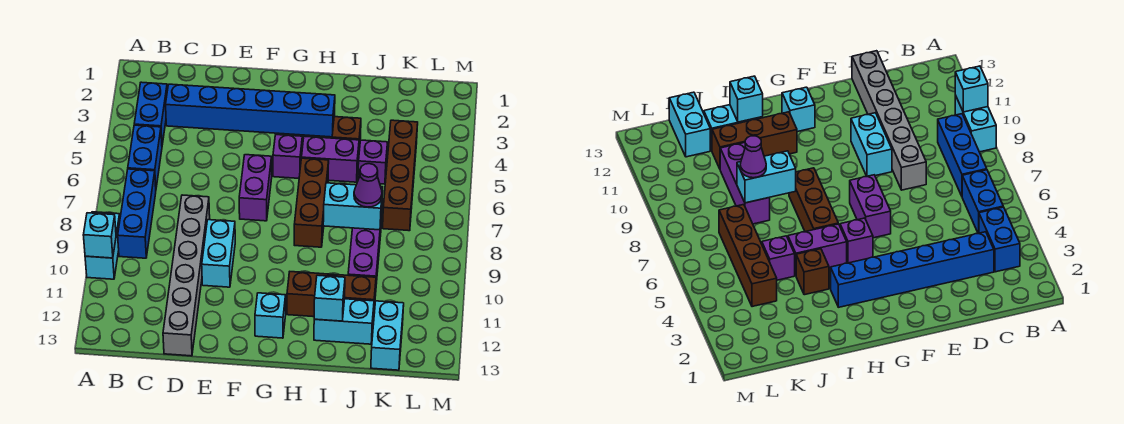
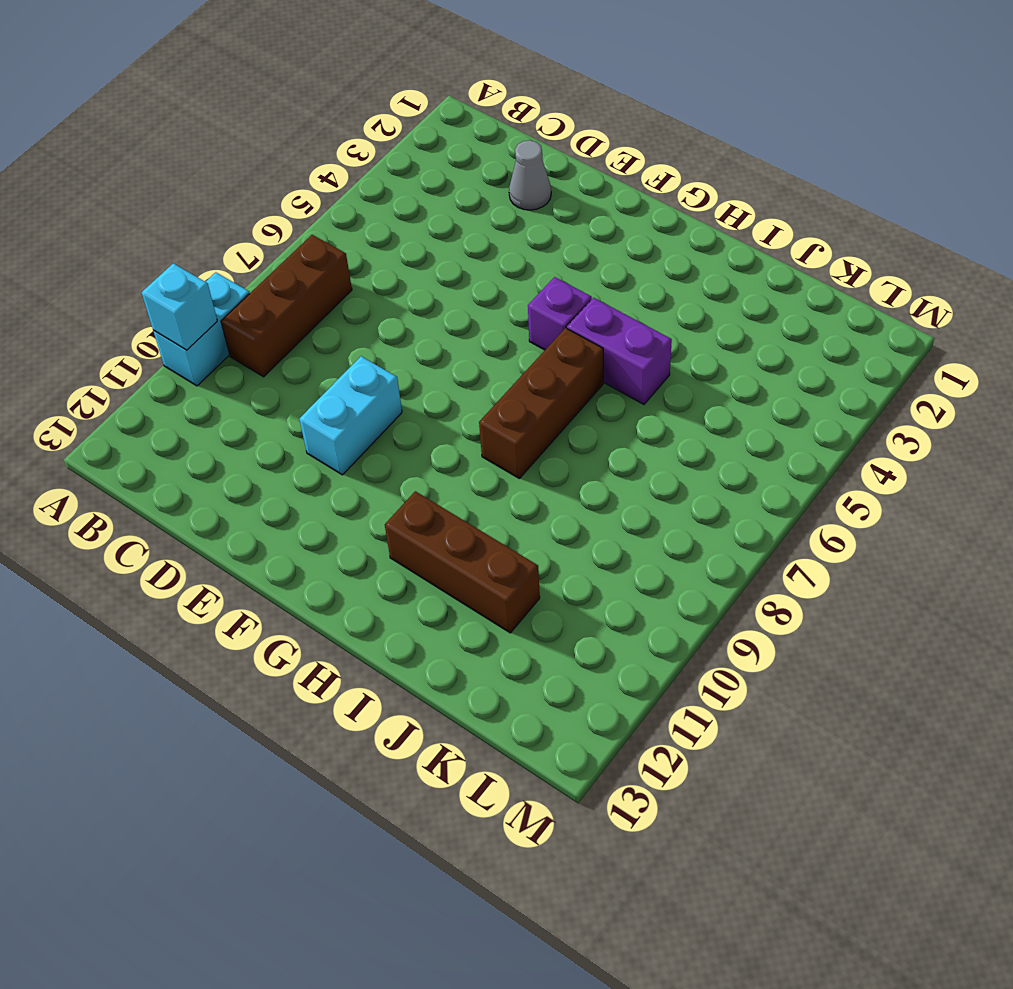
brown brick B7:B9 level 1 -> blue brick B7:B9 level 1
grey cone D2 level 1 -> none
none -> blue brick B3:B4 level 1
none -> blue brick B5:B6 level 1
none -> blue brick C3:H3 level 1

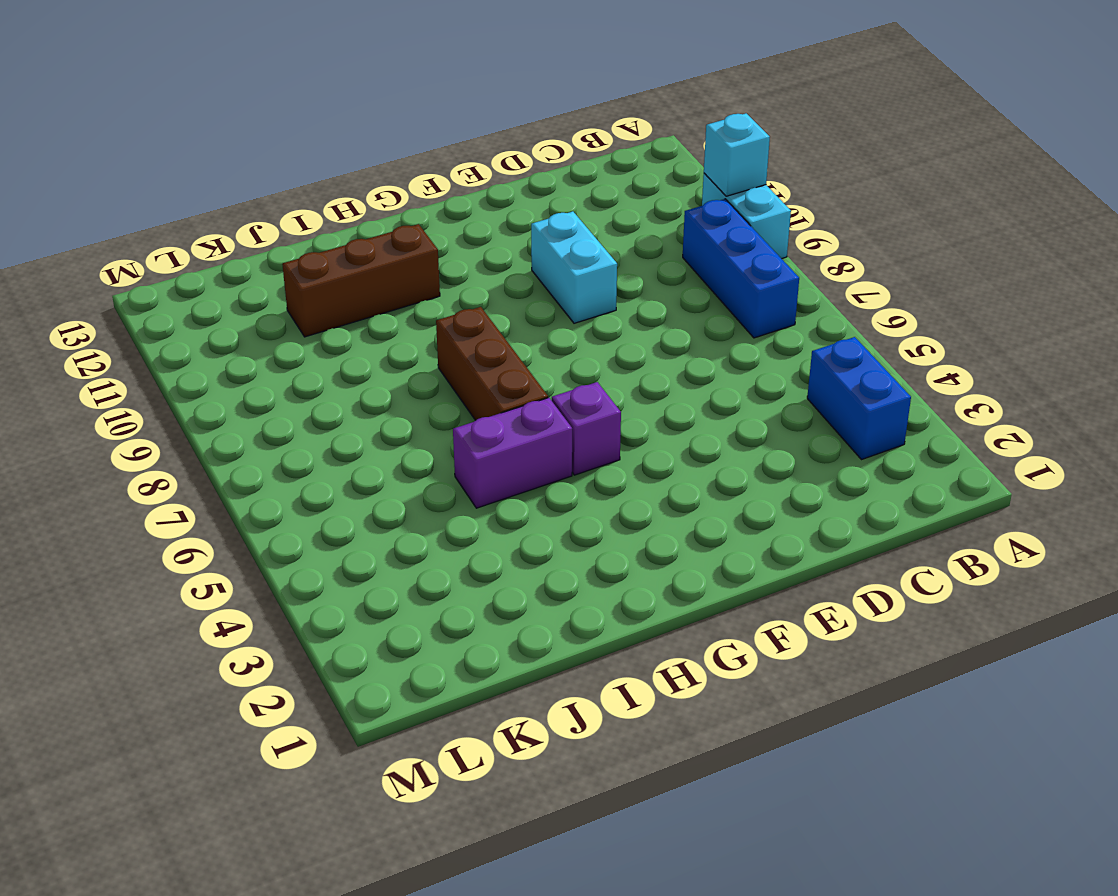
none -> blue brick B5:B6 level 1
none -> blue brick C3:H3 level 1
none -> grey brick D8:D13 level 1

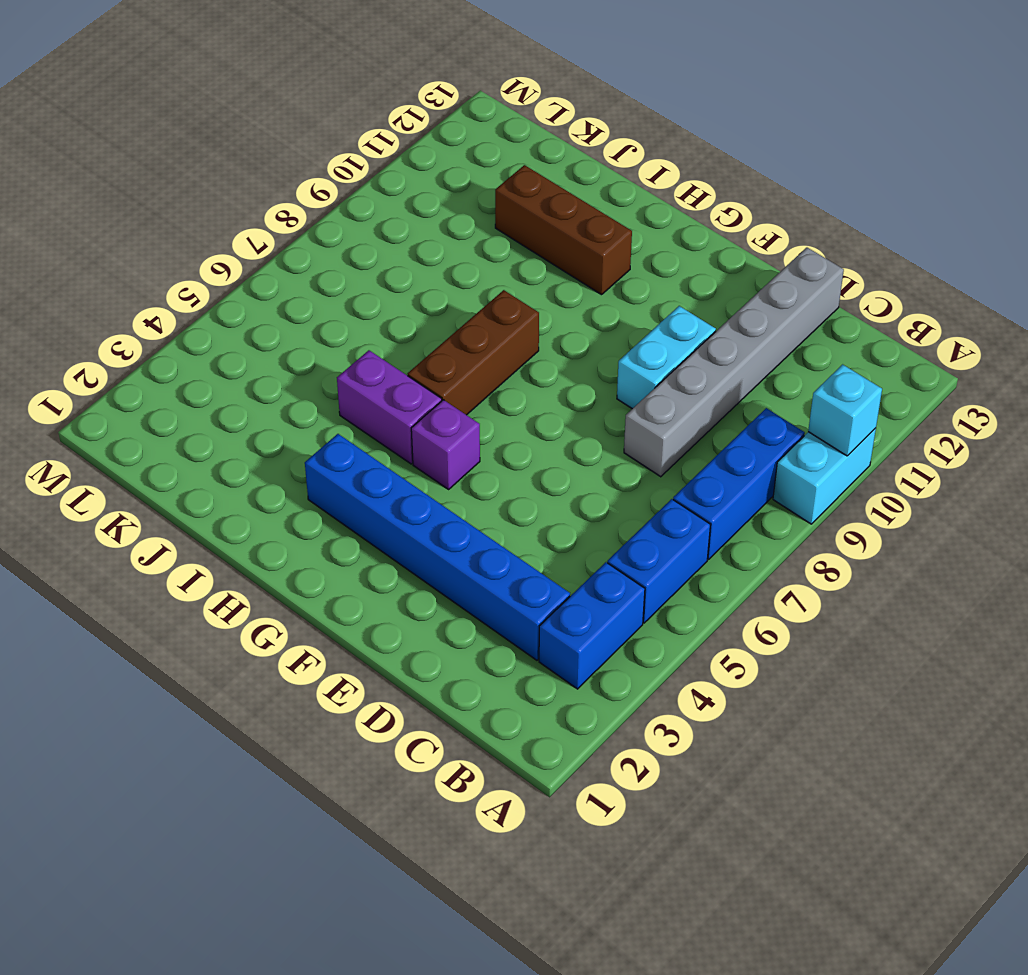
none -> purple brick F6:F7 level 1
none -> cyan brick G12 level 1
none -> brown brick I4 level 1

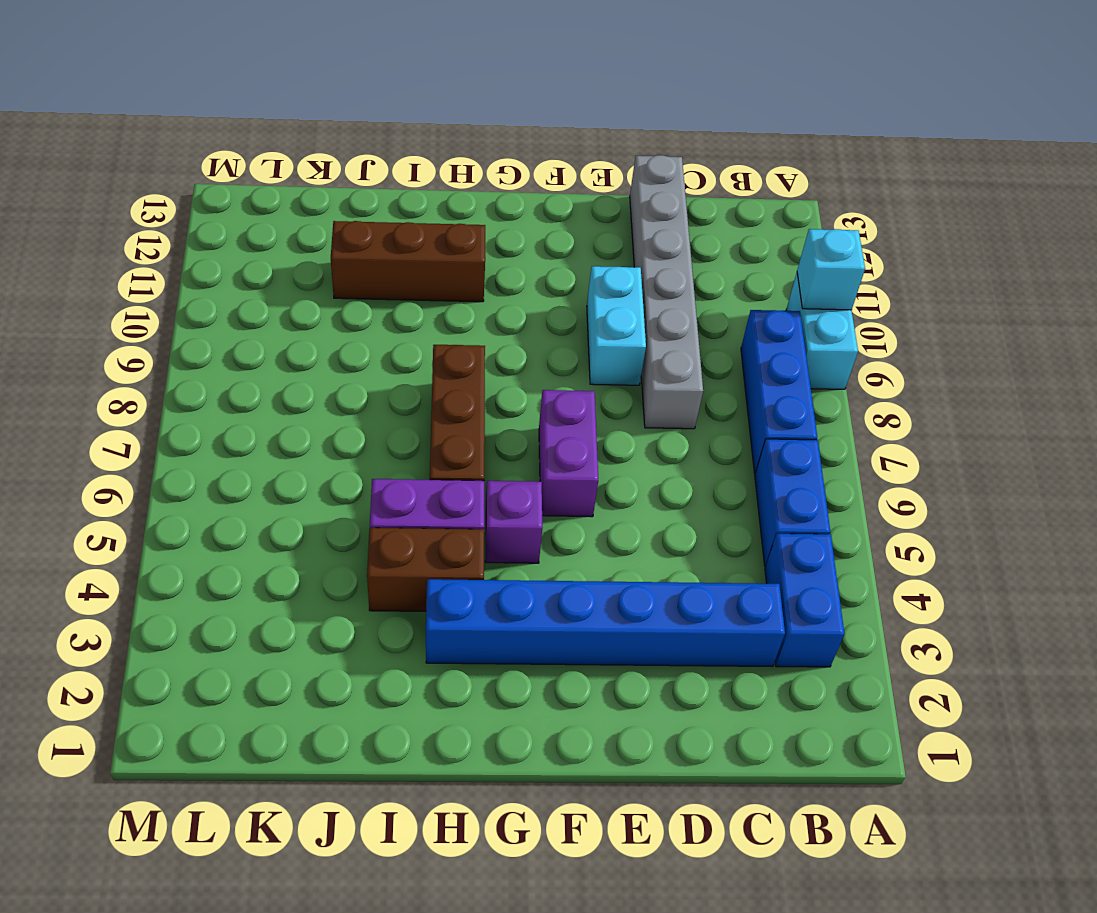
brown brick H4:I4 level 1 -> brown brick I4 level 1
none -> cyan brick G12 level 1
none -> cyan brick I12:J12 level 1
none -> purple brick J5 level 1

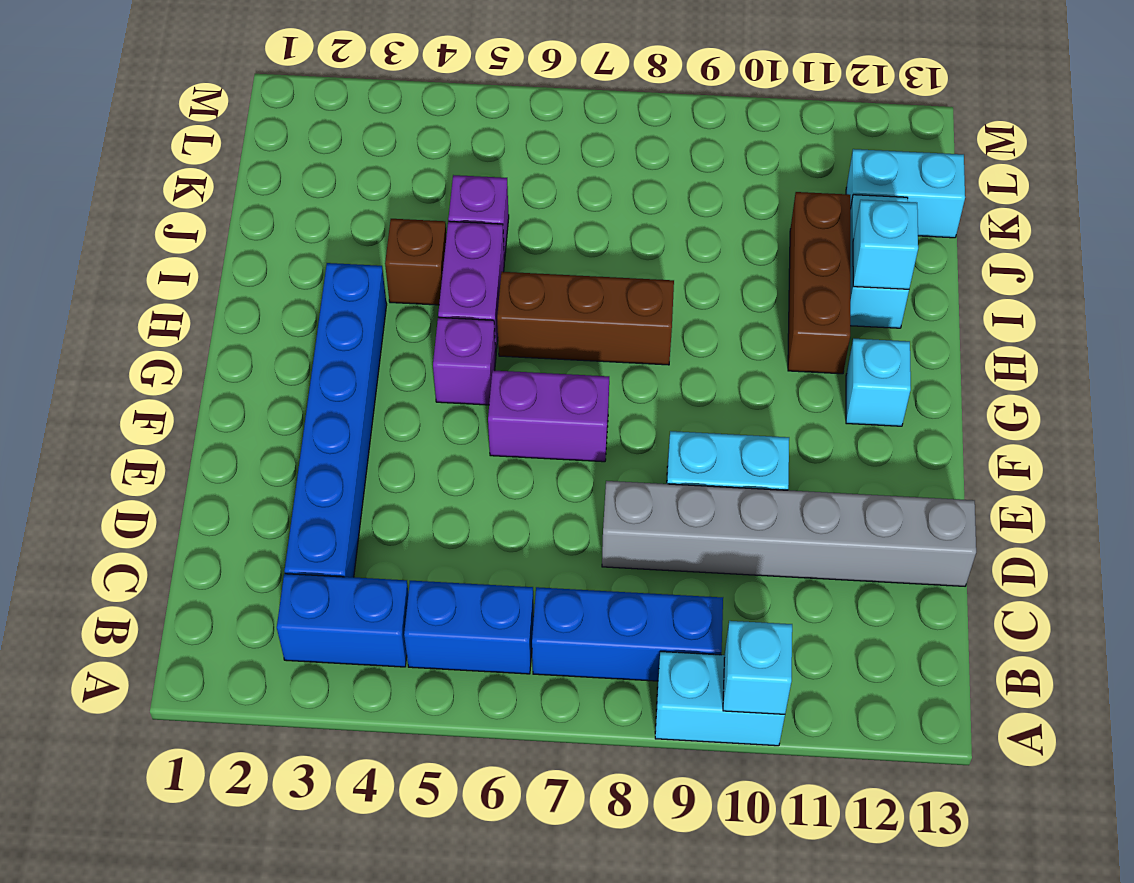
none -> purple brick J8:J10 level 1
none -> brown brick K4:K7 level 1
none -> cyan brick I8:J8 level 2

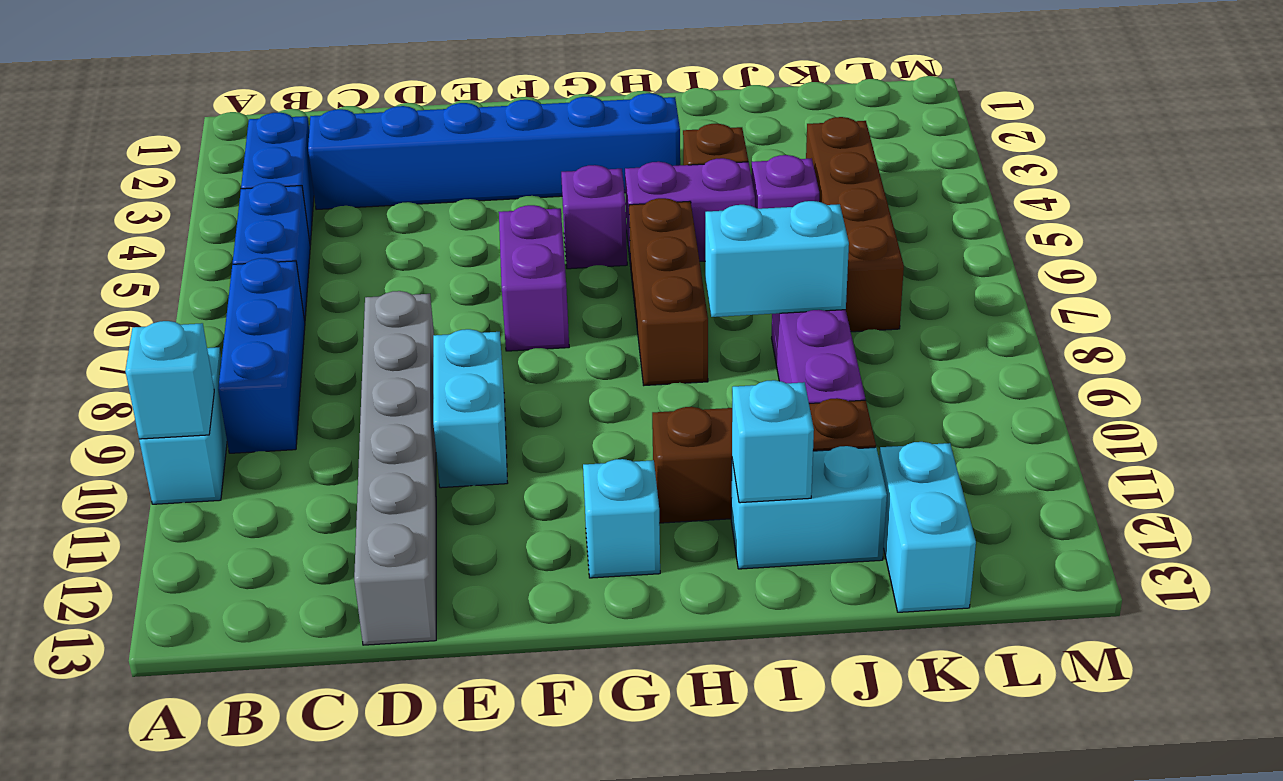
none -> purple cone J8 level 3

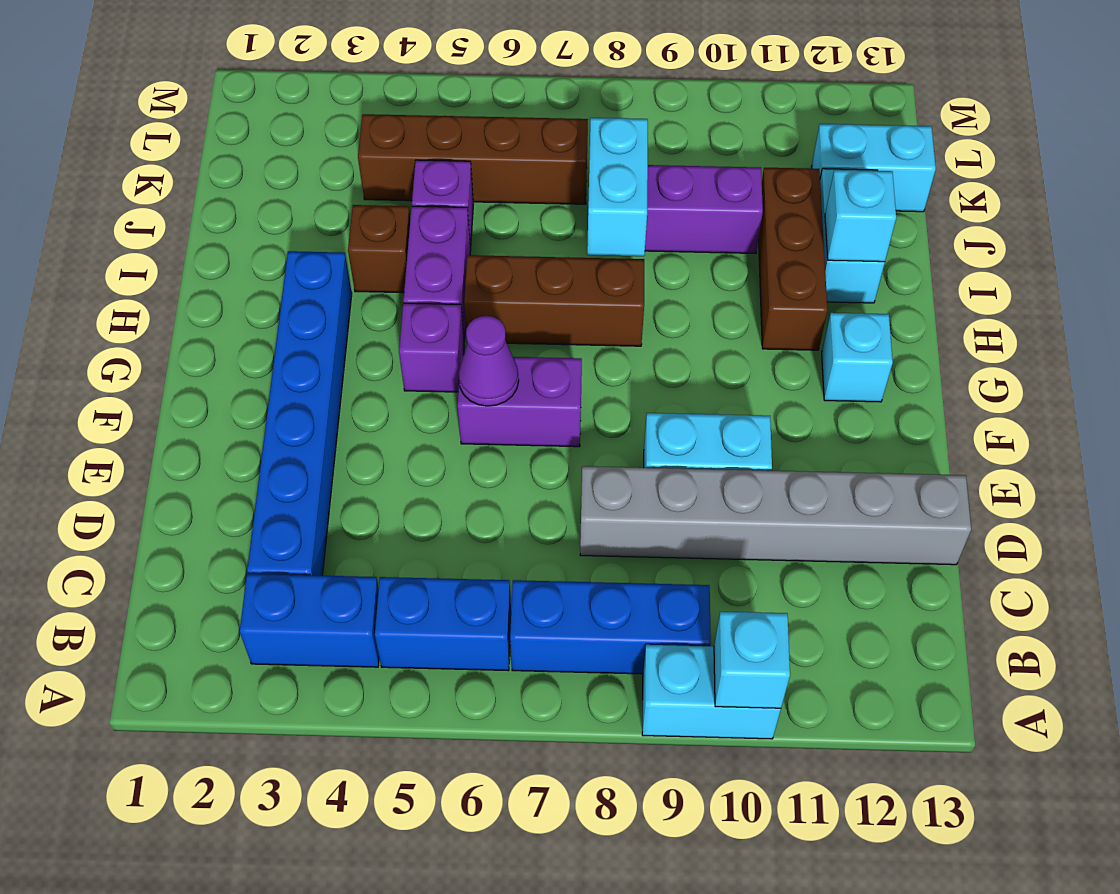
purple cone F6 level 2 -> purple cone J8 level 3

